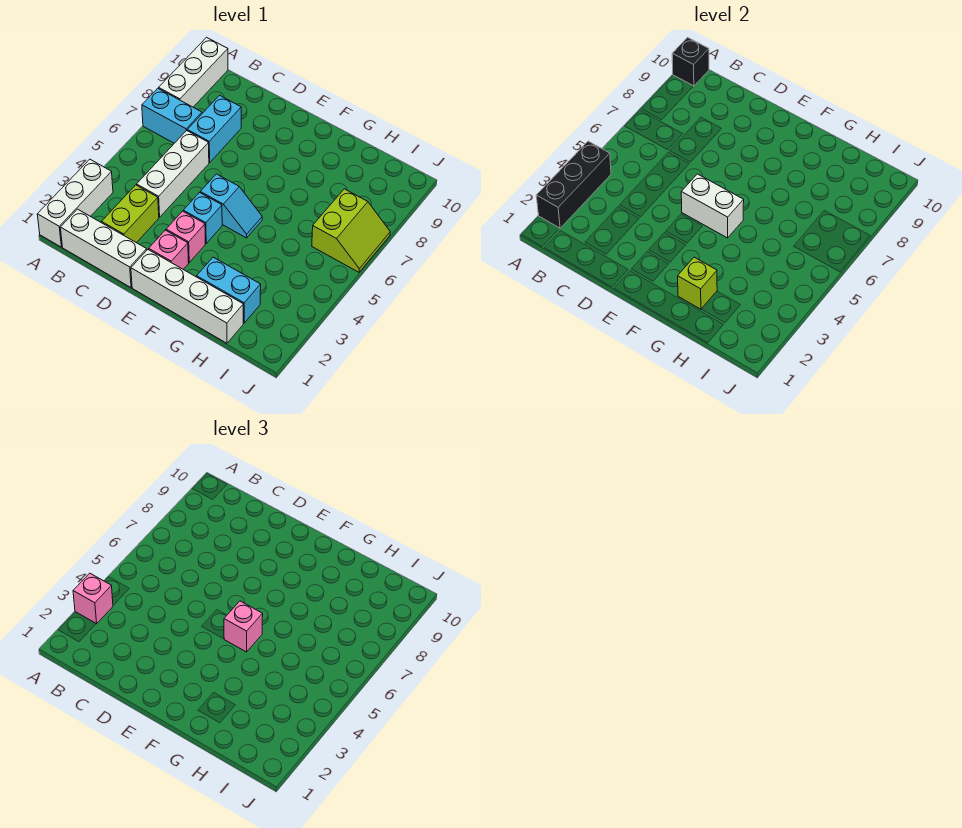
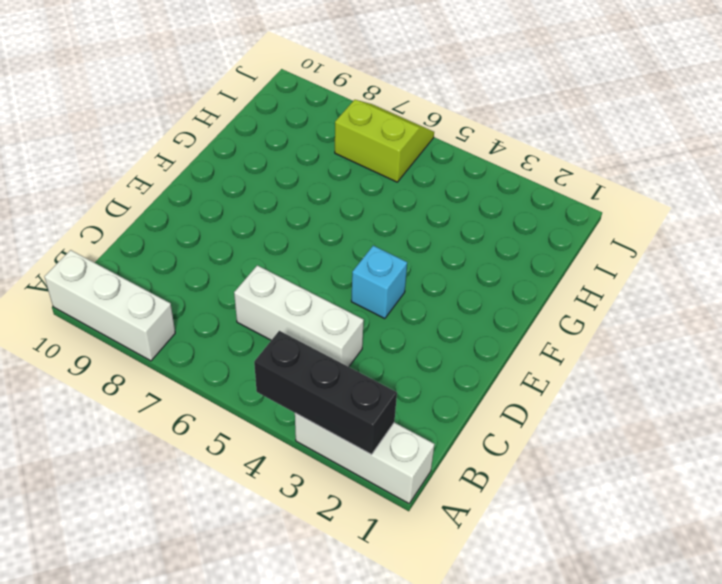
none -> cyan brick A7:B7 level 1
none -> white brick B1:D1 level 1
none -> lime brick C2:C3 level 1

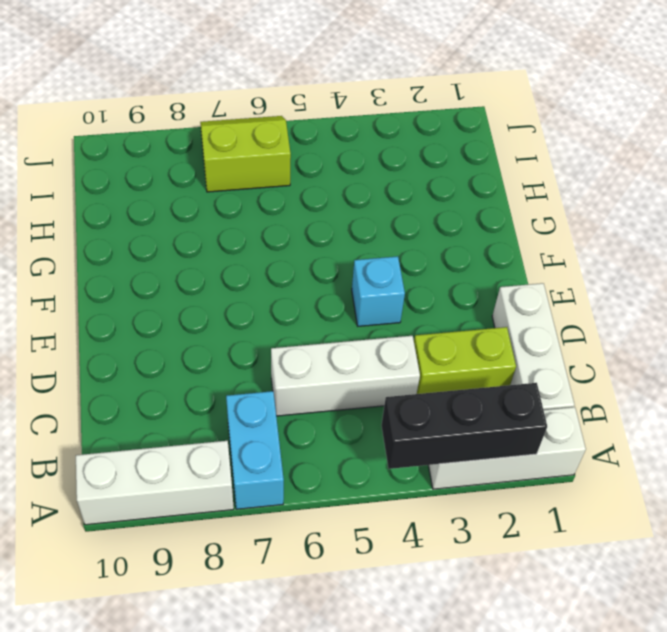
none -> cyan brick C7:C8 level 1
none -> white brick E1:H1 level 1
none -> pink brick E2 level 1

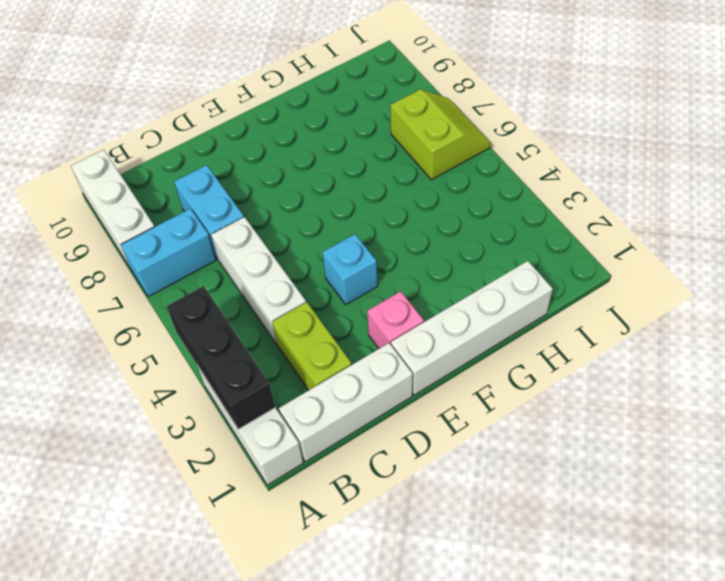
none -> pink brick E3 level 1
none -> cyan slope E5:F5 level 1 top E
none -> cyan brick G2:H2 level 1

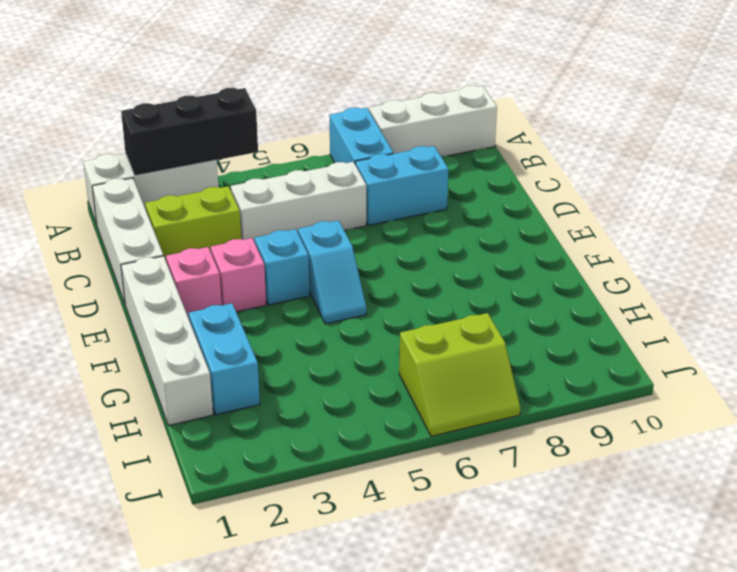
none -> black brick A10 level 2
none -> white brick E5:F5 level 2
none -> lime brick G2 level 2

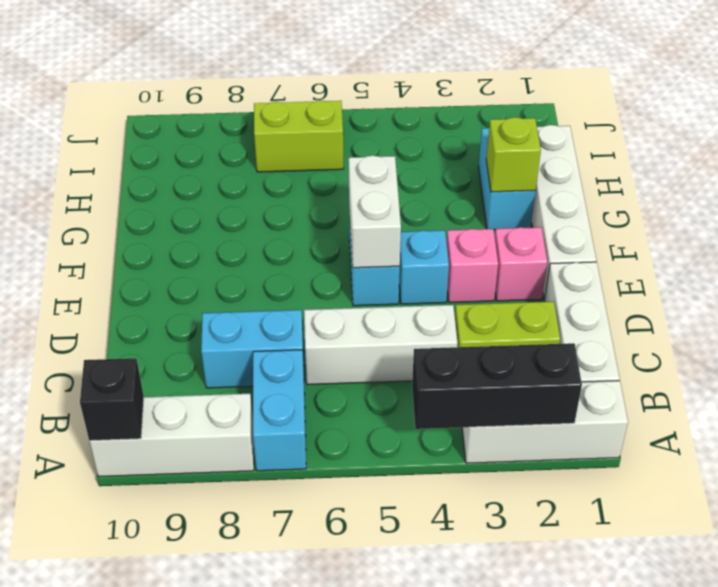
none -> pink brick A3 level 3
none -> pink brick F5 level 3

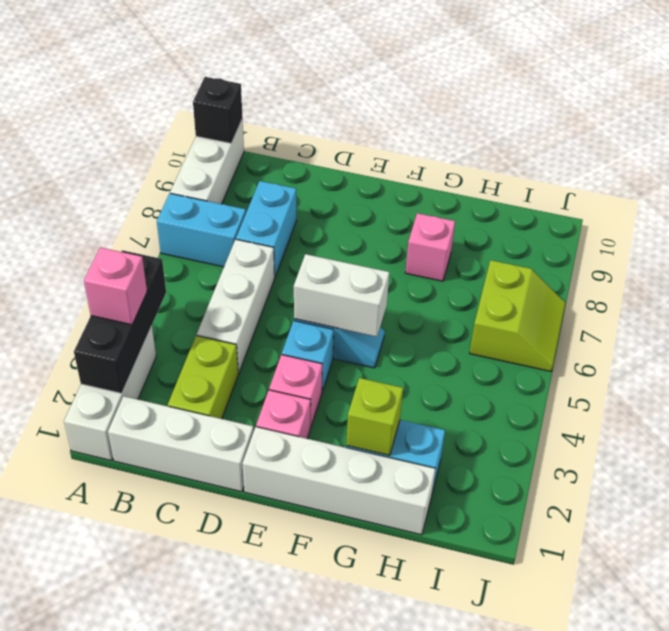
pink brick G8 level 1 -> pink brick F5 level 3

